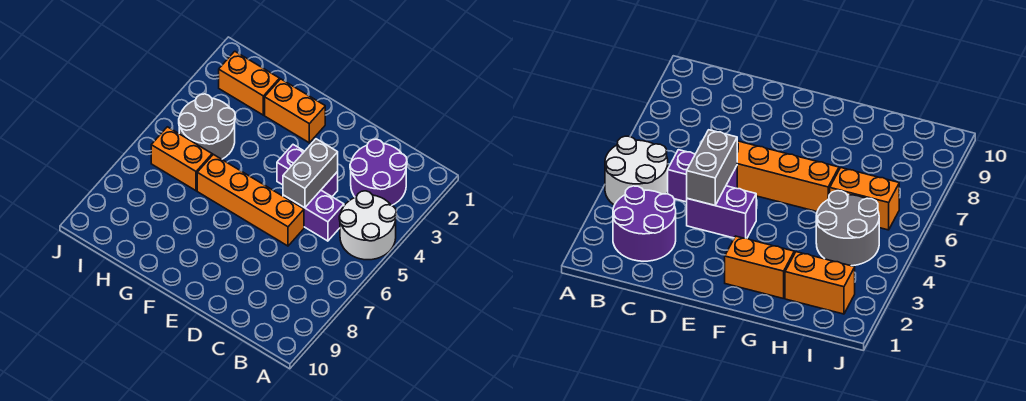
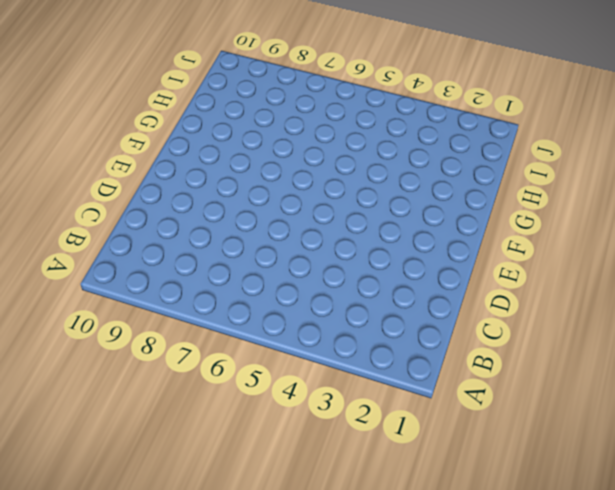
none -> white round brick A4:B5 level 1
none -> purple round brick B2:C3 level 1

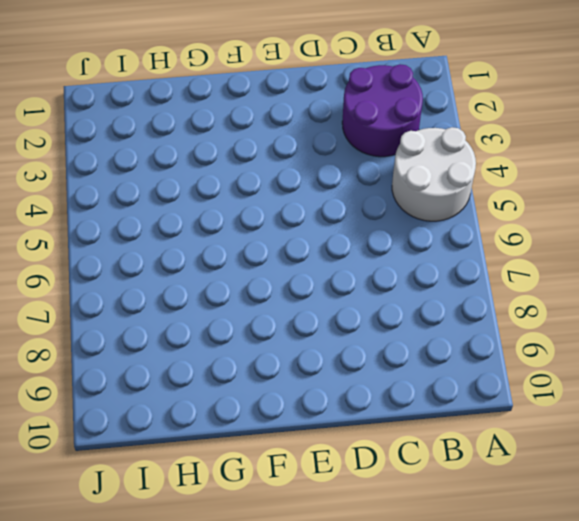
none -> purple brick C5:D5 level 1
none -> purple brick D4:E4 level 1

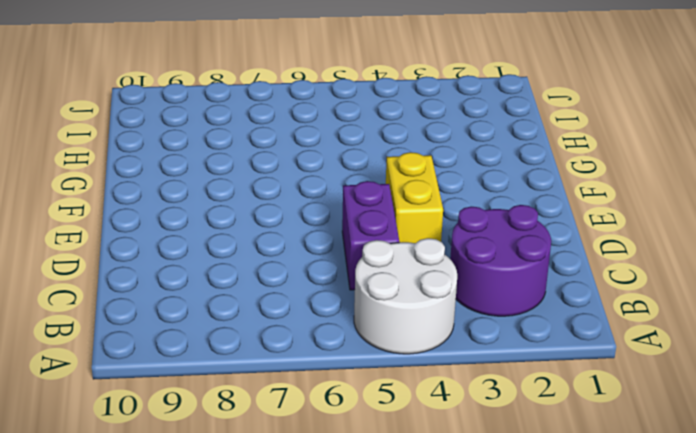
yellow brick D4:E4 level 1 -> purple brick D4:E4 level 1
none -> orange brick D6:G6 level 1
none -> orange brick F2:G2 level 1

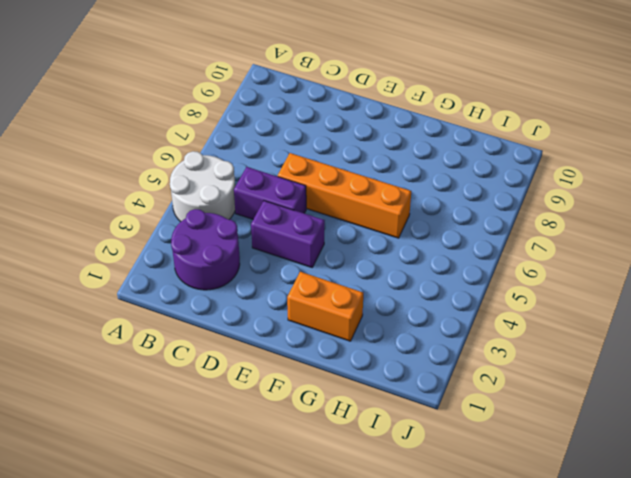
none -> orange brick H2:I2 level 1
none -> grey round brick H4:I5 level 1

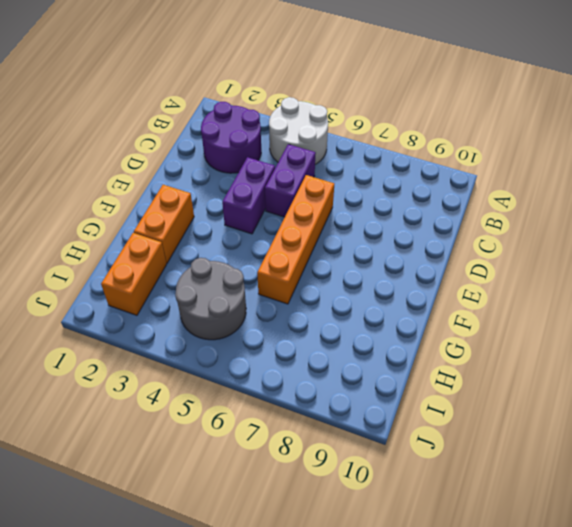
none -> orange brick H6:I6 level 1
none -> grey brick D4:D5 level 2

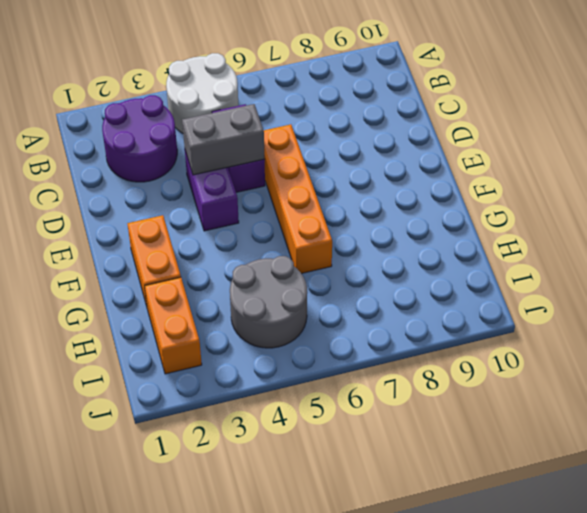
none -> orange brick H6:I6 level 1

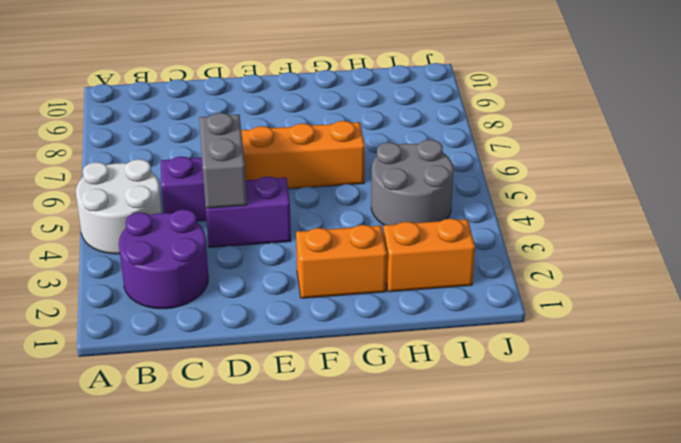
none -> orange brick H6:I6 level 1

